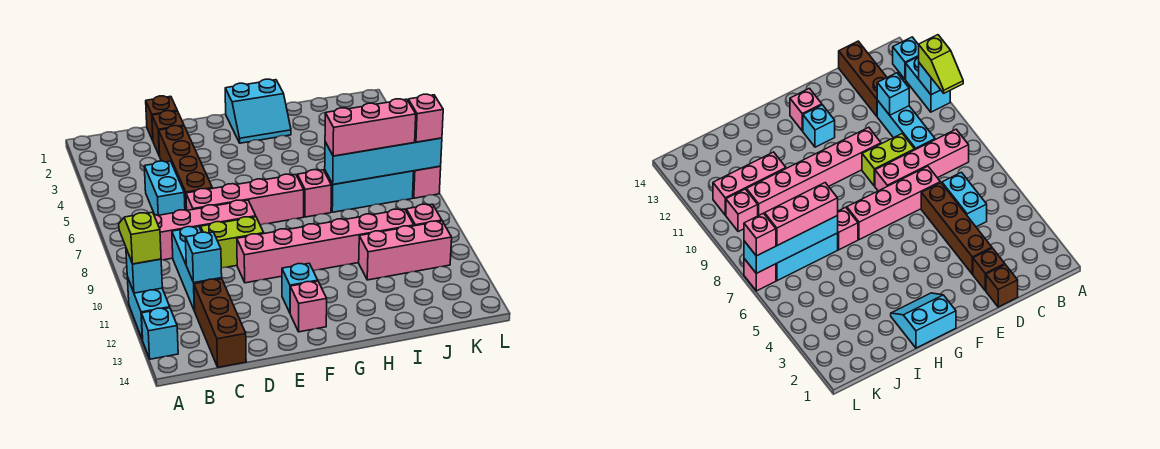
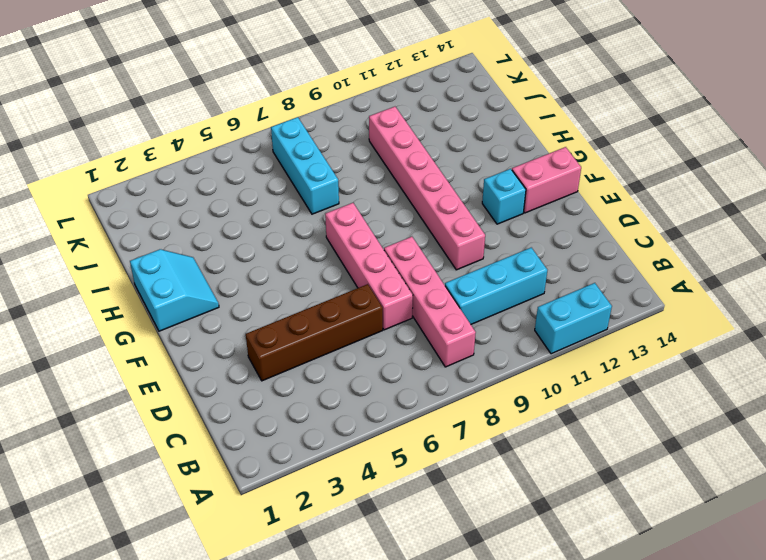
pink brick F13:F14 level 1 -> pink brick F13 level 1
none -> cyan brick A13 level 1
none -> cyan brick C5:C6 level 1
none -> brown brick C12:C14 level 1

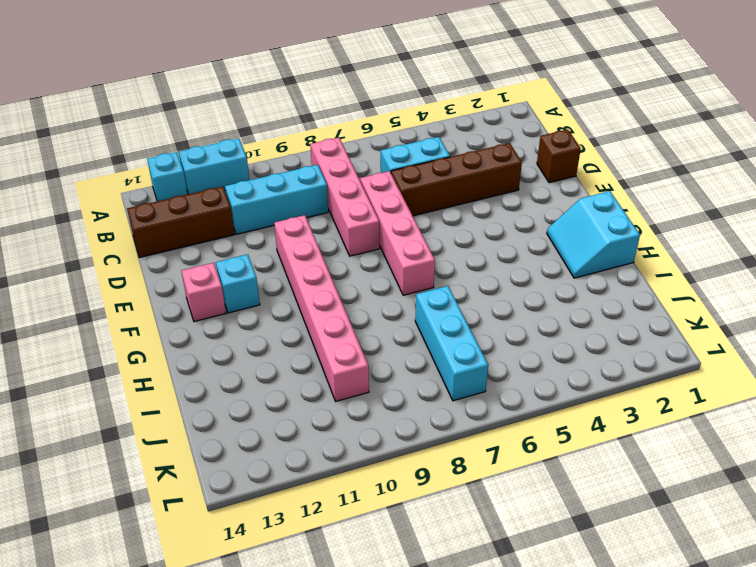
none -> brown brick D2 level 1
none -> lime brick D9:E9 level 1
none -> pink brick H7 level 1

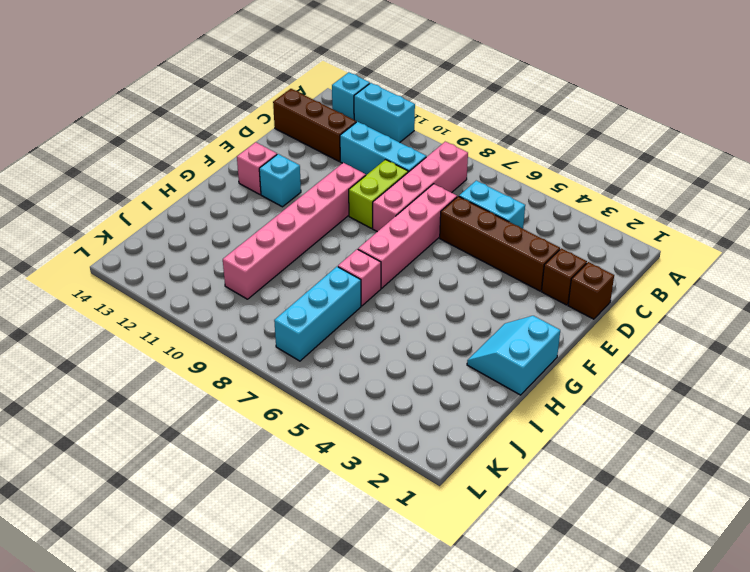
none -> pink brick I11:K11 level 1
none -> pink brick K10 level 1
none -> pink brick L7 level 1

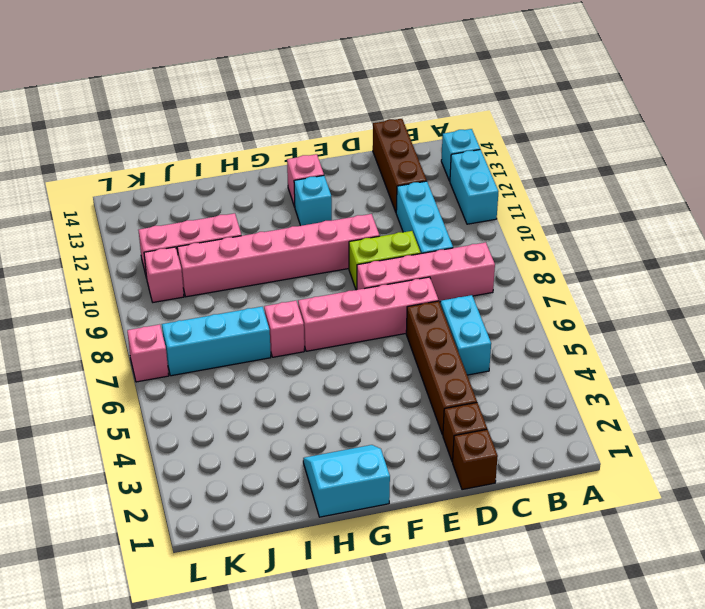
none -> cyan brick A11 level 2
none -> cyan brick C11 level 2
none -> cyan brick I7:L7 level 2

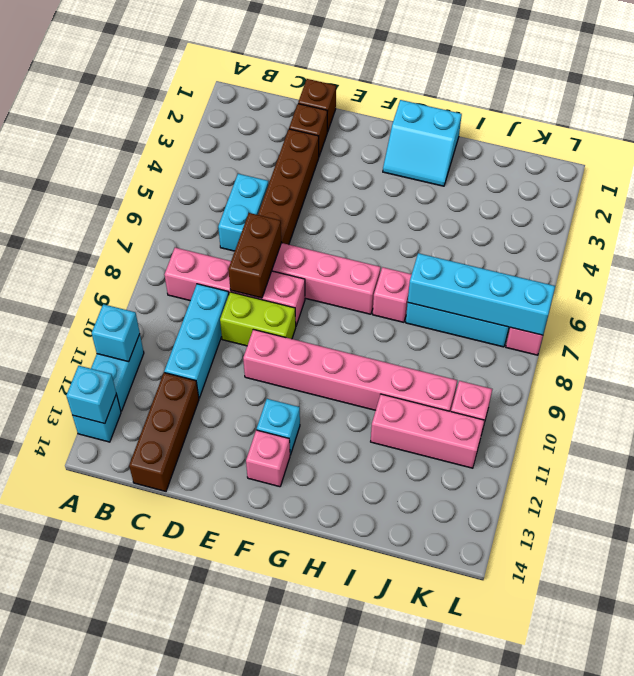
cyan brick A13 level 2 -> cyan brick C11 level 2
brown brick D7:D8 level 2 -> none
none -> lime slope A10:A11 level 3 top 11
none -> pink brick I7:K7 level 3
none -> pink brick L7 level 3

